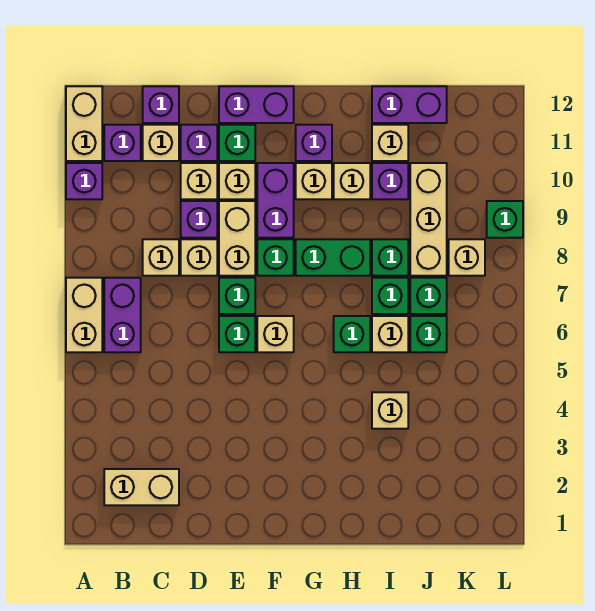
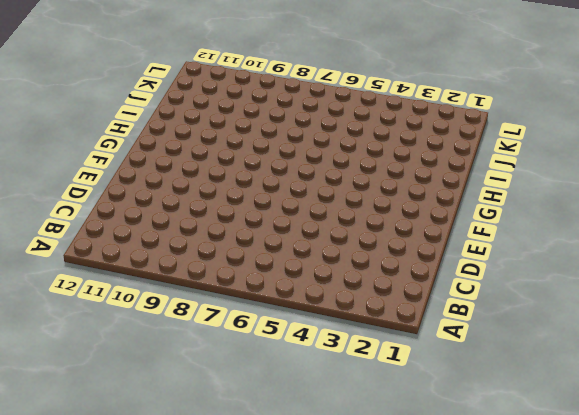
none -> tan brick A6:A7 level 1
none -> purple brick A10 level 1
none -> tan brick A11:A12 level 1
none -> tan brick B2:C2 level 1

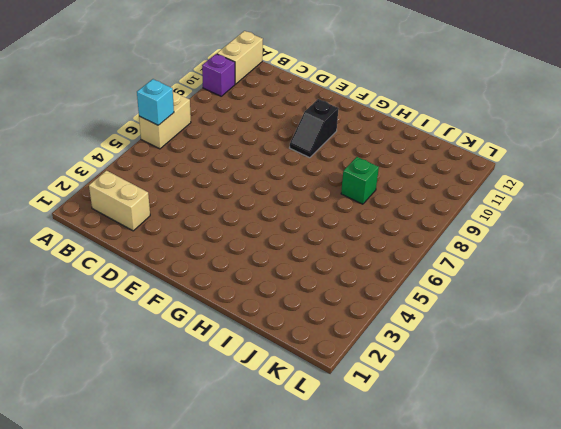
cyan brick A6 level 2 -> none
black slope F9:F10 level 1 top 10 -> purple brick F9:F10 level 1
none -> purple brick B6:B7 level 1
none -> purple brick B11 level 1
none -> tan brick C8 level 1
none -> tan brick C11 level 1

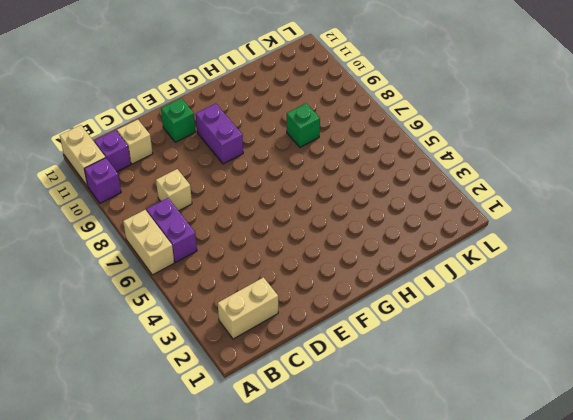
none -> purple brick C12 level 1
none -> tan brick D8 level 1
none -> purple brick D9 level 1
none -> tan brick D10 level 1

